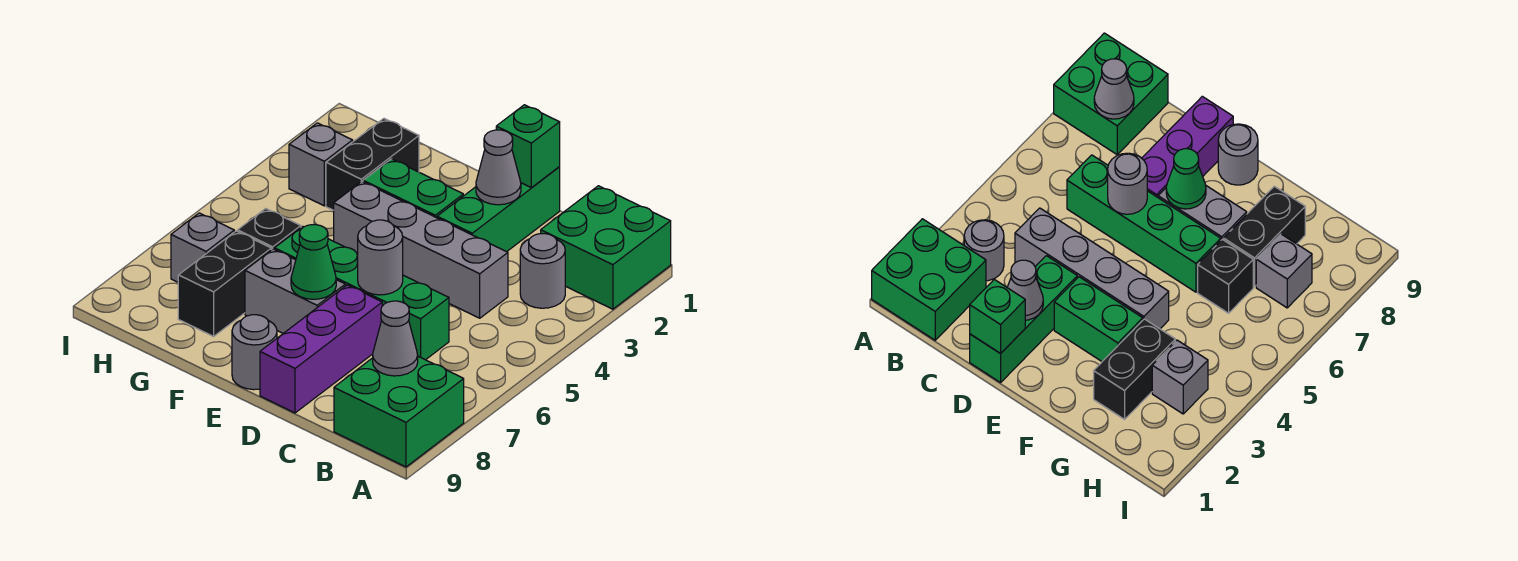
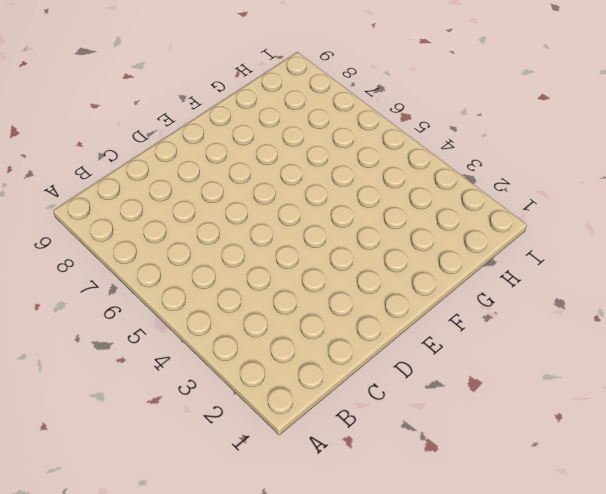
none -> green brick A1:B2 level 1
none -> green brick A8:B9 level 1
none -> grey round brick B3 level 1

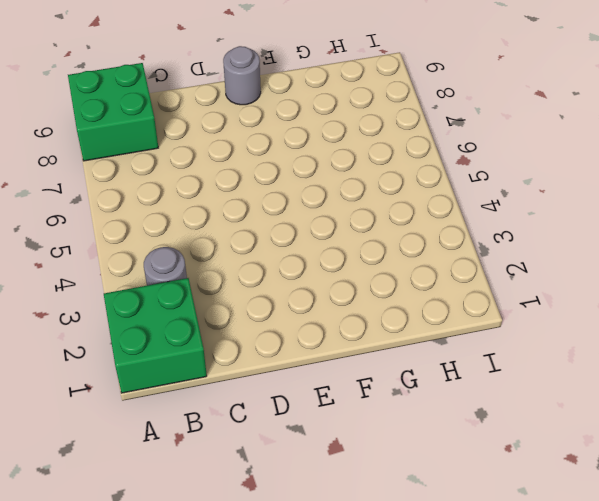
none -> grey brick C4:F4 level 1
none -> green brick C6:F6 level 1
none -> green brick D1:D3 level 1

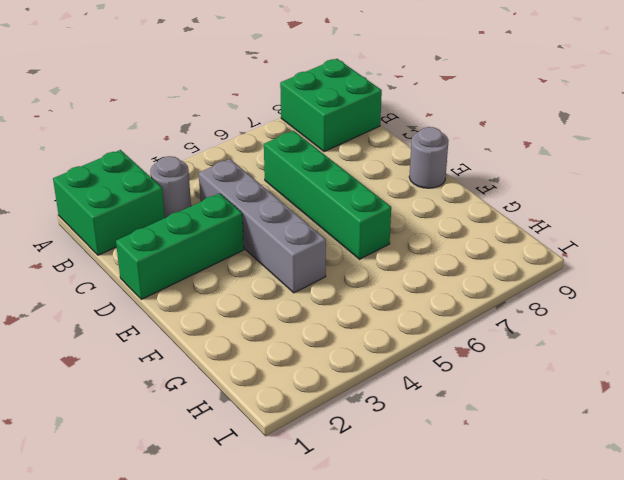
none -> purple brick D7:D9 level 1
none -> green brick E3:F3 level 1
none -> grey brick E7:F7 level 1

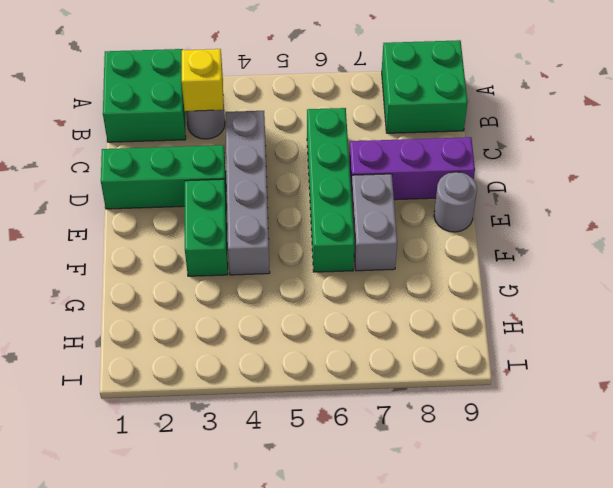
yellow brick B3 level 2 -> none
none -> black brick G2:G3 level 1
none -> black brick G6 level 1
none -> black brick G7:G8 level 1

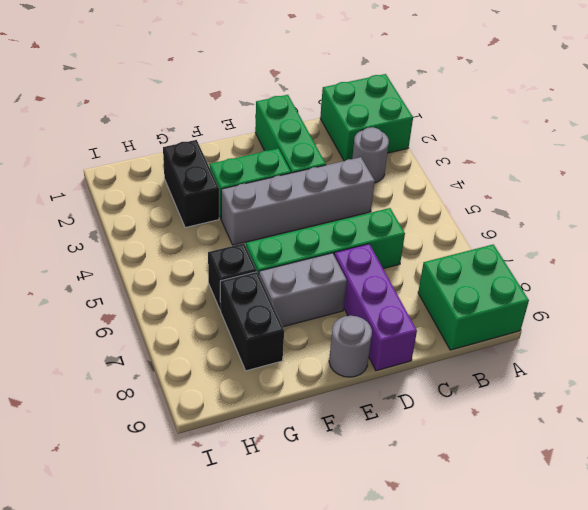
none -> grey brick H3 level 1
none -> grey brick H7 level 1
none -> grey cone B8 level 2

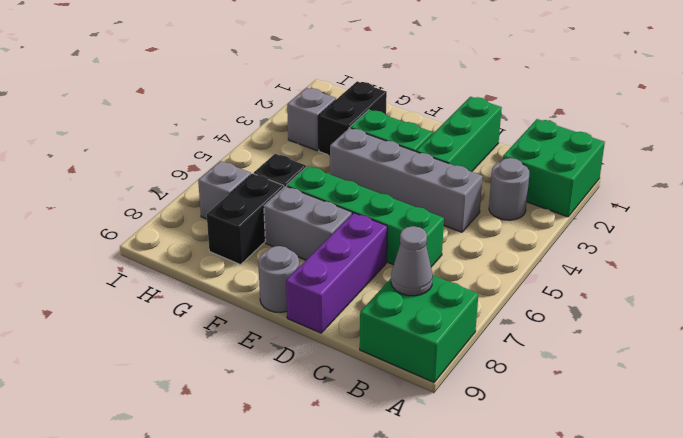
none -> green brick D1 level 2
none -> grey cone D2 level 2
none -> grey round brick D6 level 2

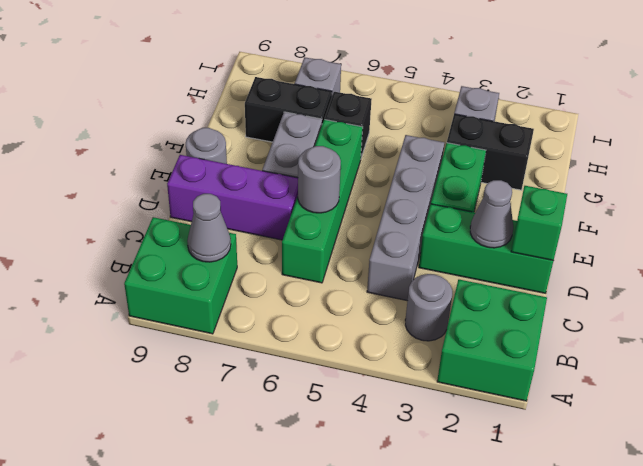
none -> green cone E7 level 2

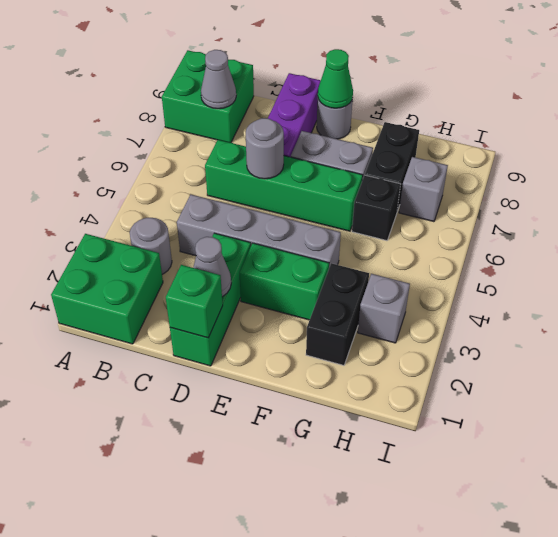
green cone E9 level 2 -> green cone E7 level 2

